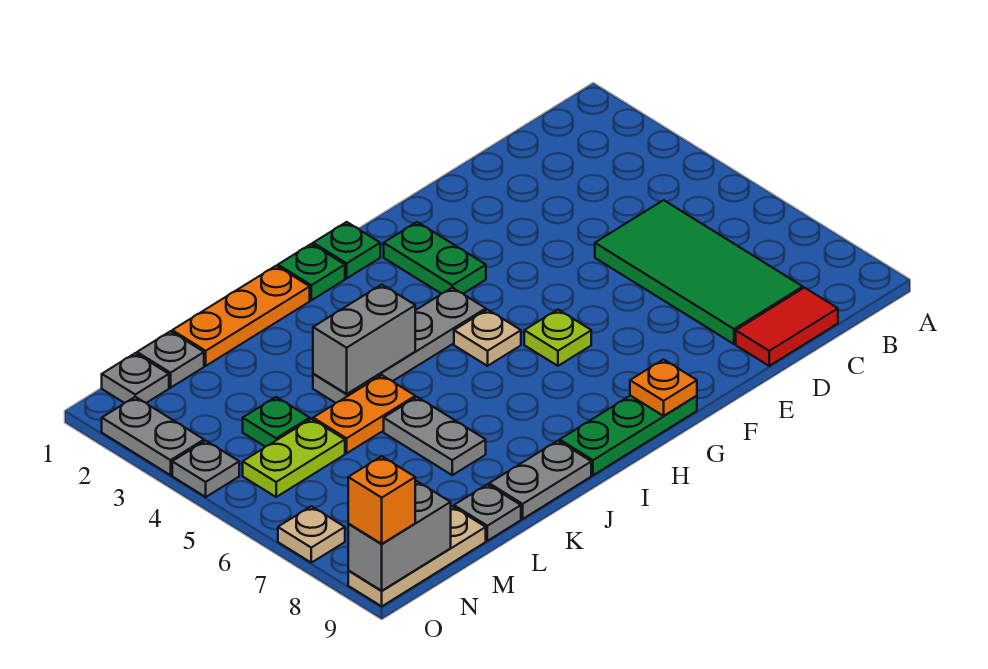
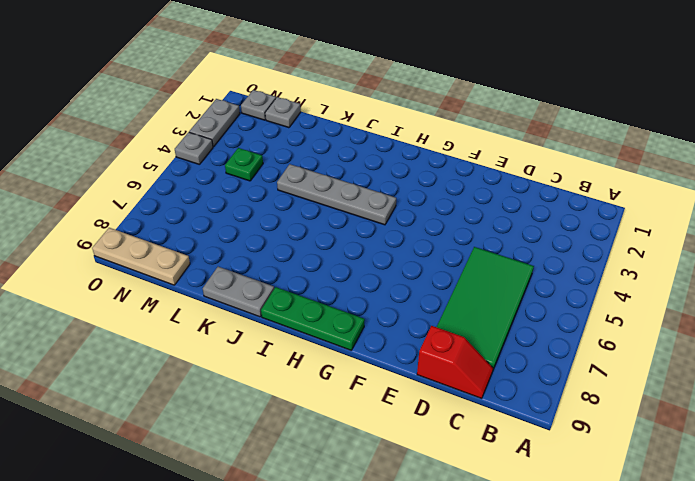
red slope C9:D9 level 1 top D -> red tile C9:D9 level 1
none -> green plate G2:G3 level 1
none -> lime plate G6 level 1
none -> green plate H1 level 1

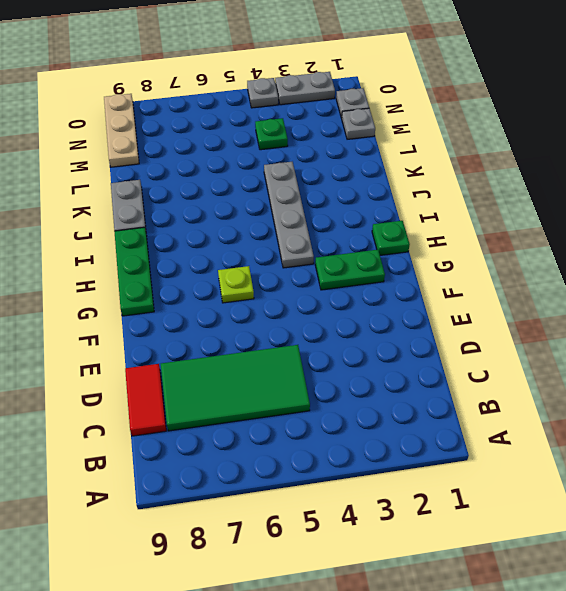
none -> tan plate H5 level 1
none -> green plate I1 level 1
none -> orange plate J1:L1 level 1

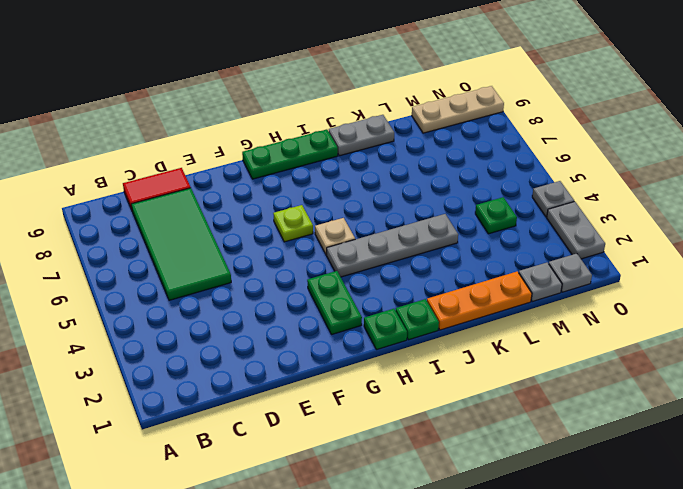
none -> orange plate K5:L5 level 1
none -> grey plate K6:K7 level 1
none -> grey plate L9 level 1

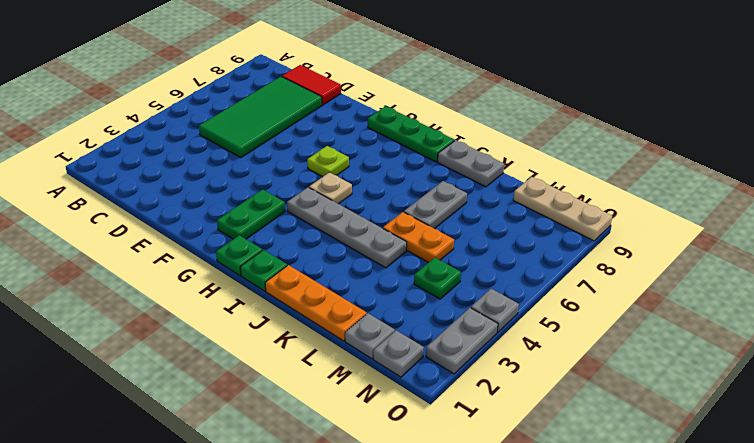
none -> grey plate L9 level 1
none -> lime plate M5:N5 level 1
none -> tan plate O7 level 1

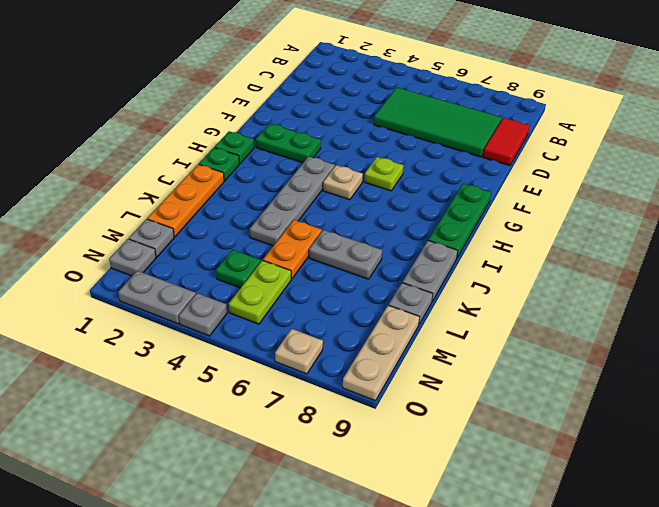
none -> orange plate G9 level 2
none -> grey brick J4:K4 level 2
none -> grey brick N9:O9 level 2

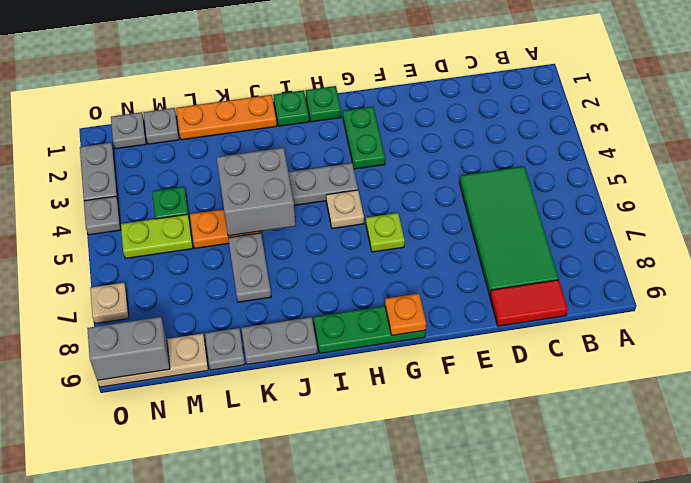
grey brick J4:K5 level 2 -> grey brick J4:K4 level 2
none -> orange brick O9 level 3

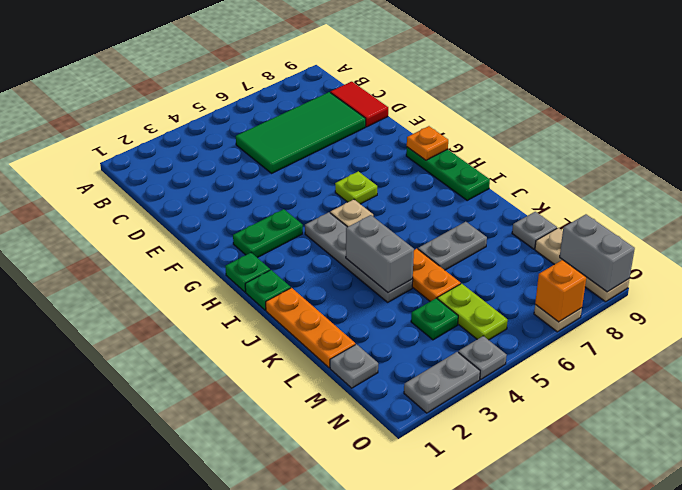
orange brick O7 level 2 -> orange brick O9 level 3
none -> grey plate J9:K9 level 1
none -> grey plate N1 level 1

